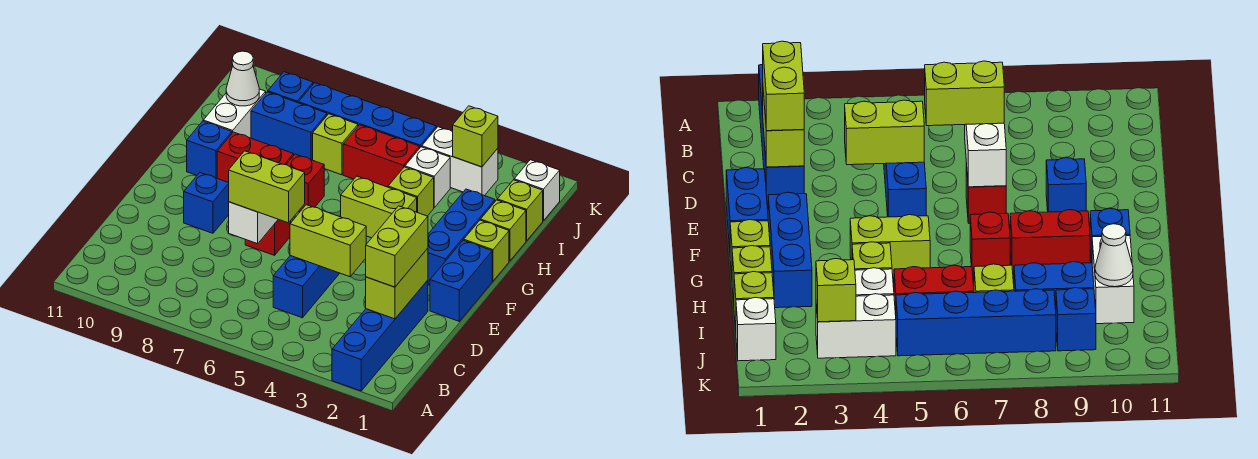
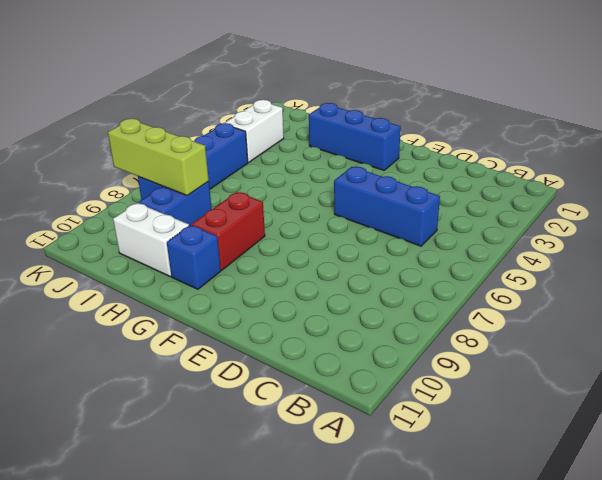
lime brick I8:K8 level 2 -> none
none -> blue brick A2:D2 level 1
none -> blue brick E1:F1 level 1
none -> red brick E7 level 1
none -> blue brick E9 level 1

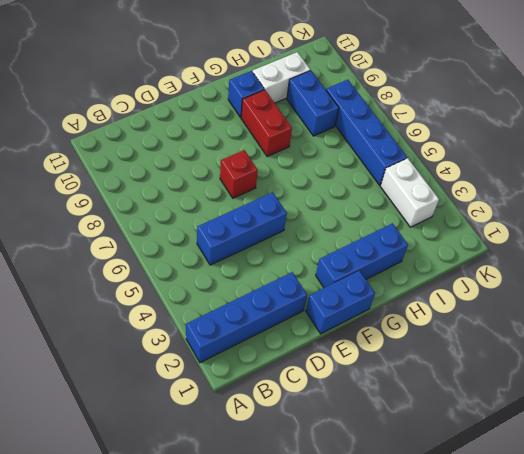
none -> blue brick E9 level 1
none -> lime brick G1 level 1
none -> lime brick G4:G5 level 1
none -> red brick G7 level 1

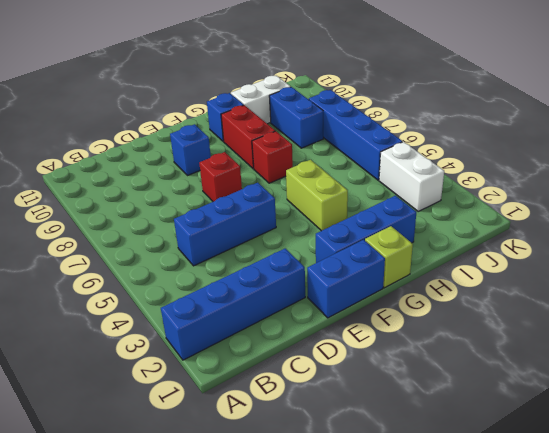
none -> lime brick H1 level 1
none -> lime brick H4 level 1
none -> lime brick I1 level 1
none -> white brick I4 level 1

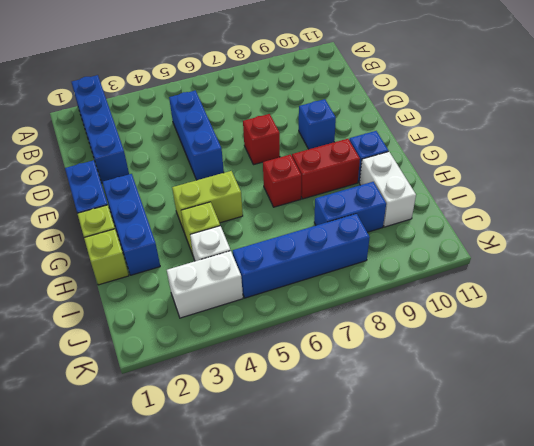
none -> lime brick I1 level 1
none -> red brick I5:I6 level 1
none -> lime brick I7 level 1
none -> white brick J1 level 1

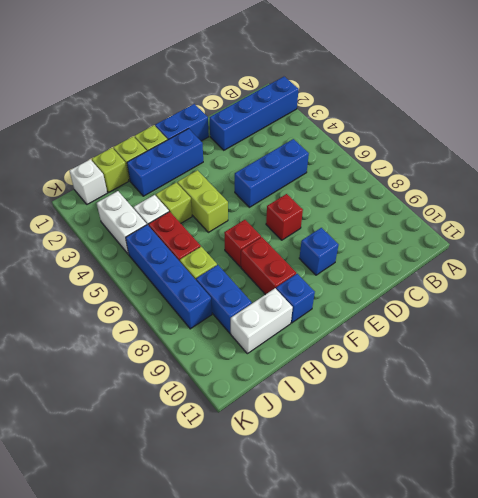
none -> blue brick J9 level 1
none -> lime brick C2:D2 level 2
none -> lime brick D4:D5 level 2
none -> white brick D7:E7 level 2

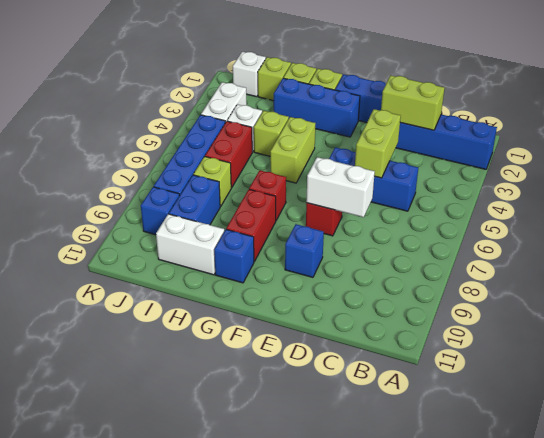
none -> white cone I10 level 2
none -> lime brick J3 level 2
none -> lime brick C2:D2 level 3
none -> lime brick D6:D7 level 3

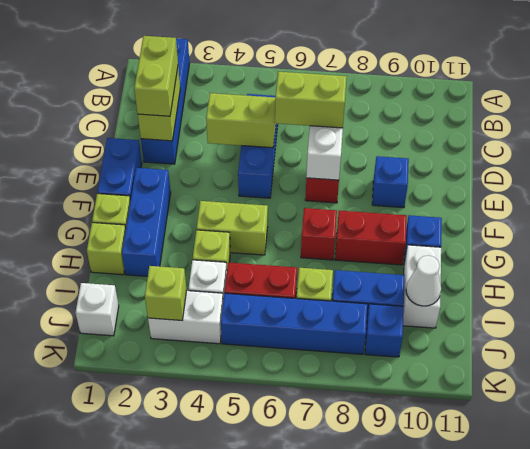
none -> lime brick I1 level 1

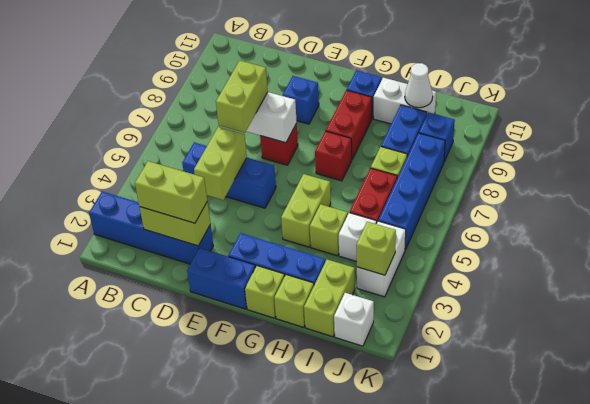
lime brick I1:I2 level 1 -> lime brick I1 level 1

